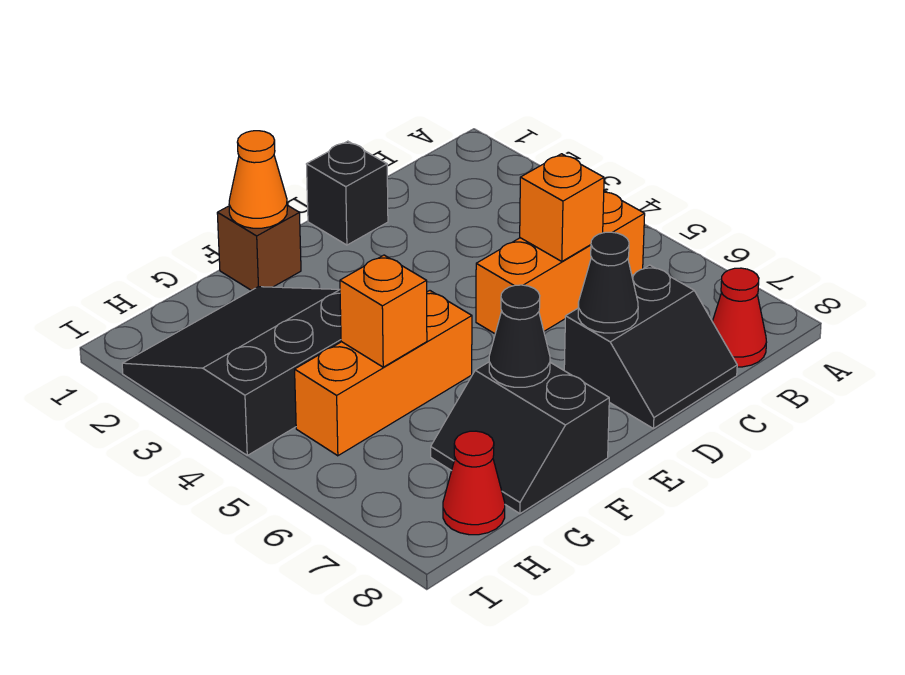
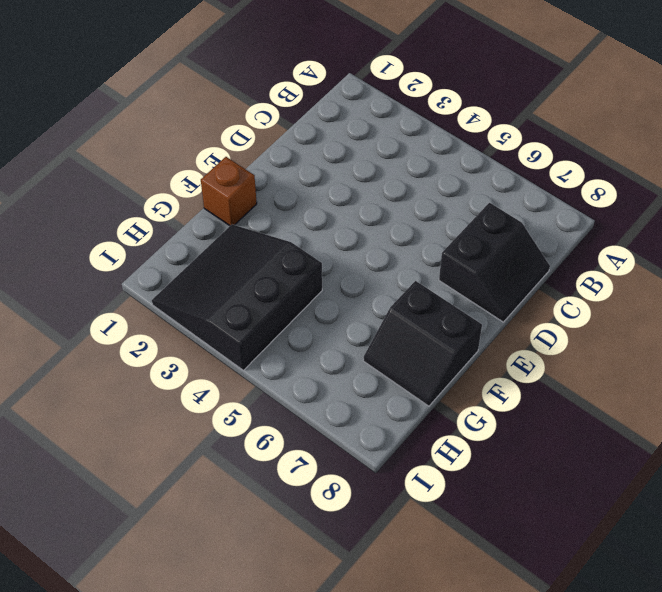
none -> orange brick B5:D5 level 1
none -> red cone B8 level 1
none -> black brick D1 level 1

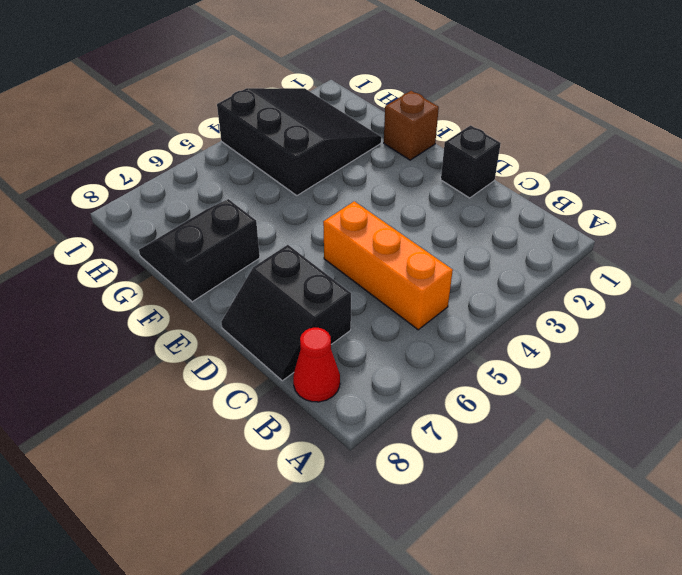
none -> orange brick F5:H5 level 1
none -> red cone H8 level 1
none -> orange brick C5 level 2

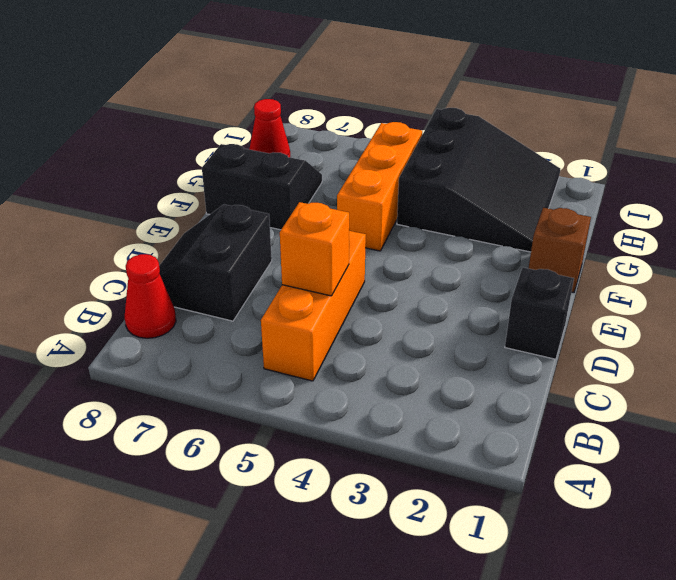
none -> black cone D7 level 2
none -> orange cone F1 level 2
none -> black cone F7 level 2

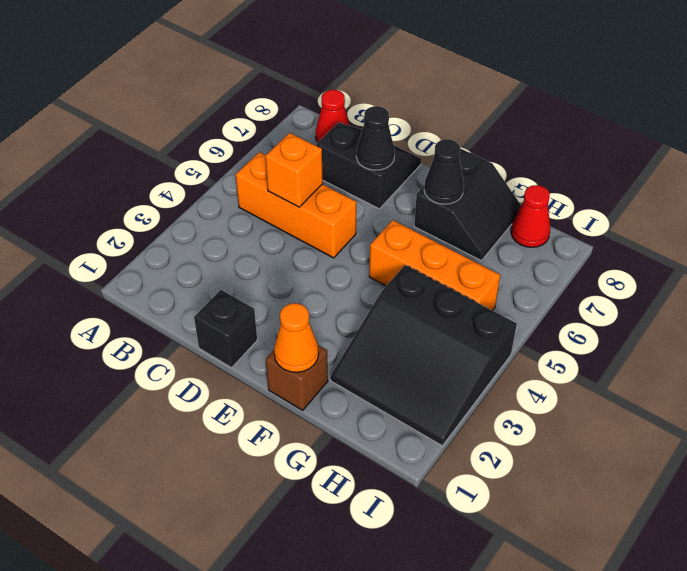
none -> orange brick G5 level 2

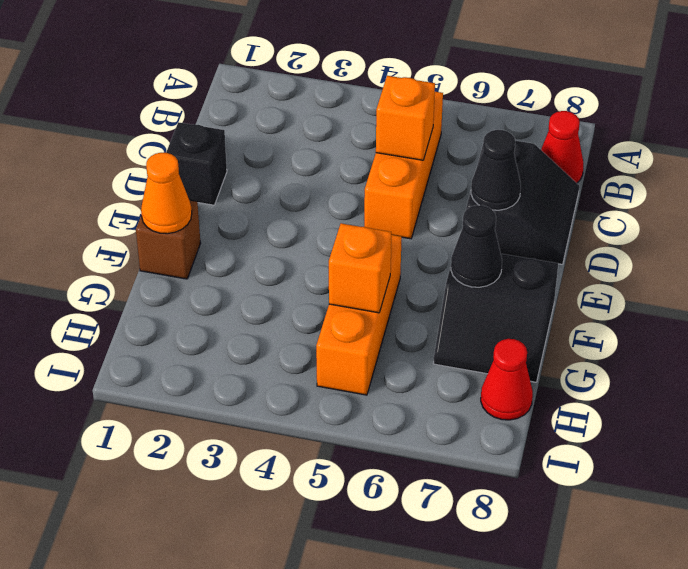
none -> black slope G2:I4 level 1 top 4

